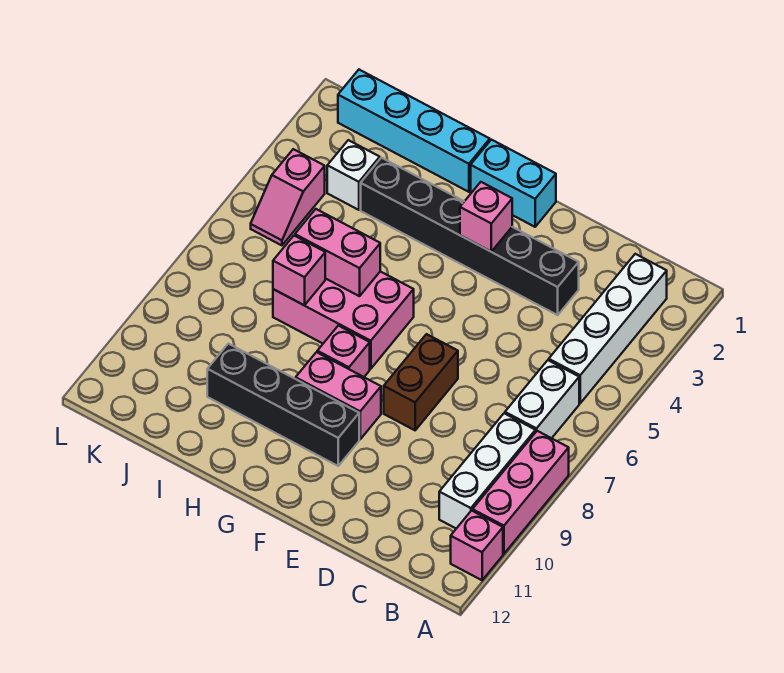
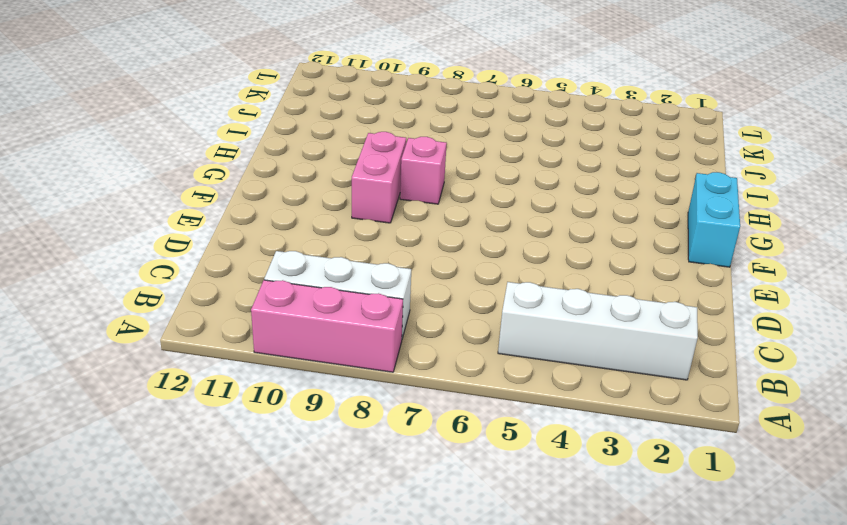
none -> pink brick A11 level 1
none -> white brick B6:B7 level 1
none -> black brick D3:I3 level 1

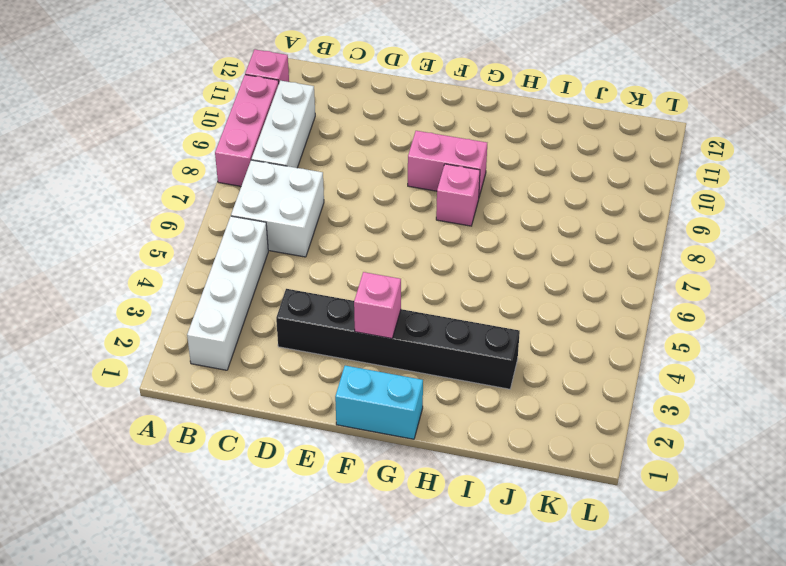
white brick B6:C7 level 1 -> white brick B6:B7 level 1
none -> brown brick E7:E8 level 1
none -> black brick F10:I10 level 1
none -> pink brick G6:I7 level 1

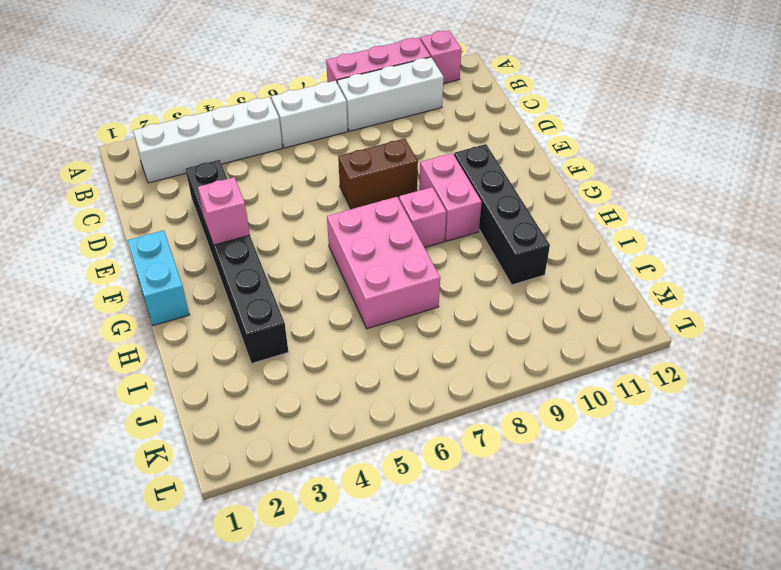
none -> cyan brick H1:K1 level 1
none -> white brick J3 level 1
none -> pink slope K4:K5 level 1 top 4

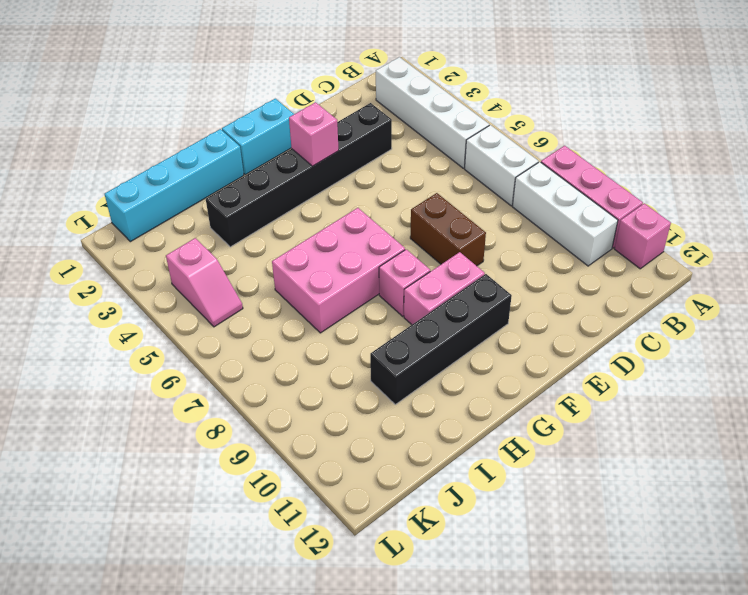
none -> white brick J3 level 1
none -> pink brick H6:I6 level 2
none -> pink brick I7 level 2

